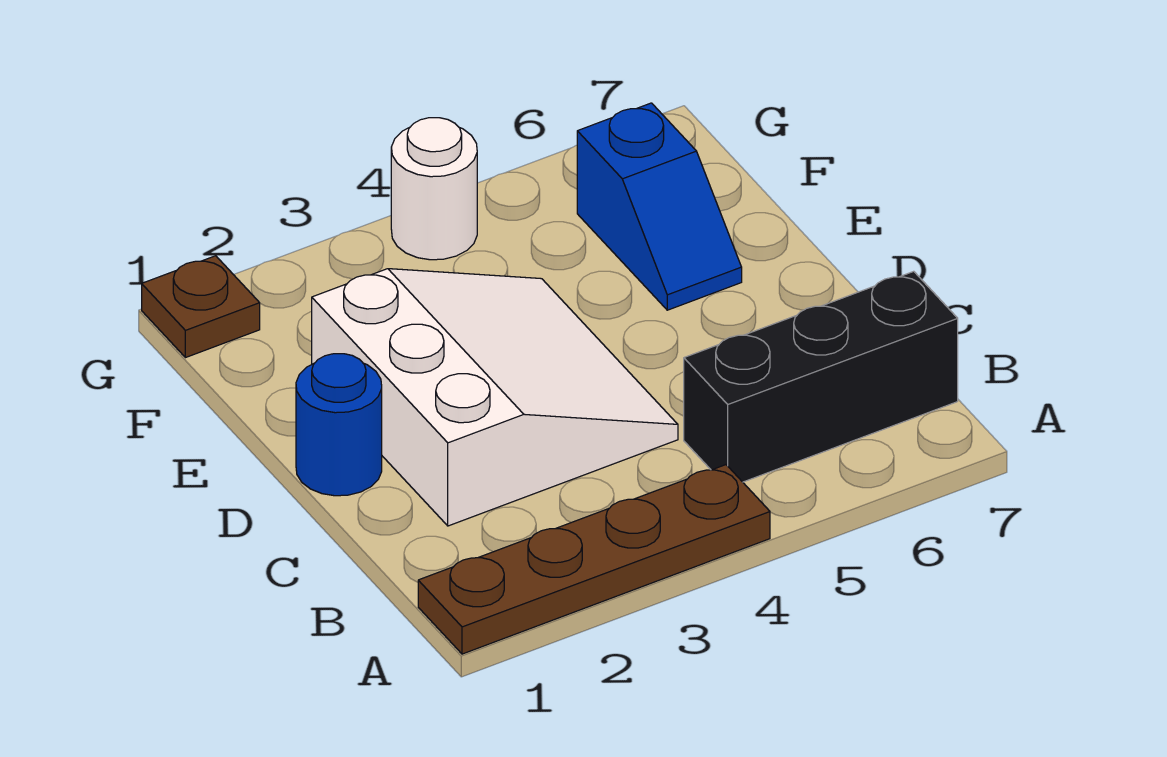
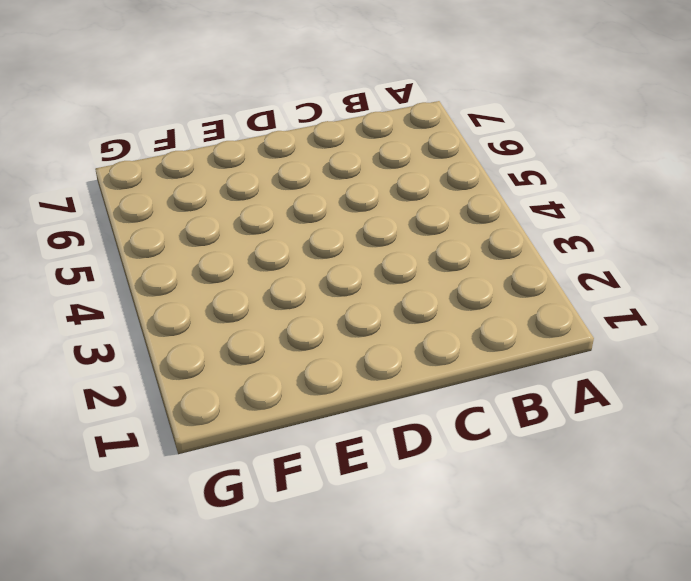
none -> brown plate A1:A4 level 1
none -> black brick B5:B7 level 1

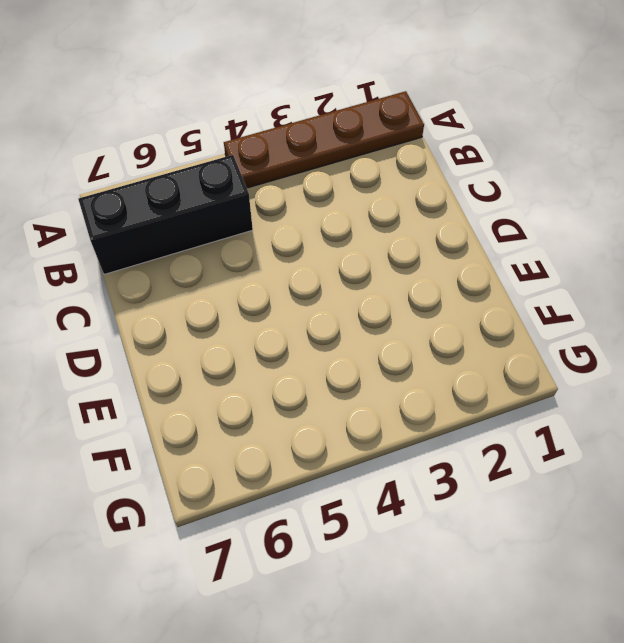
none -> white slope C2:E4 level 1 top 2
none -> blue round brick D1 level 1

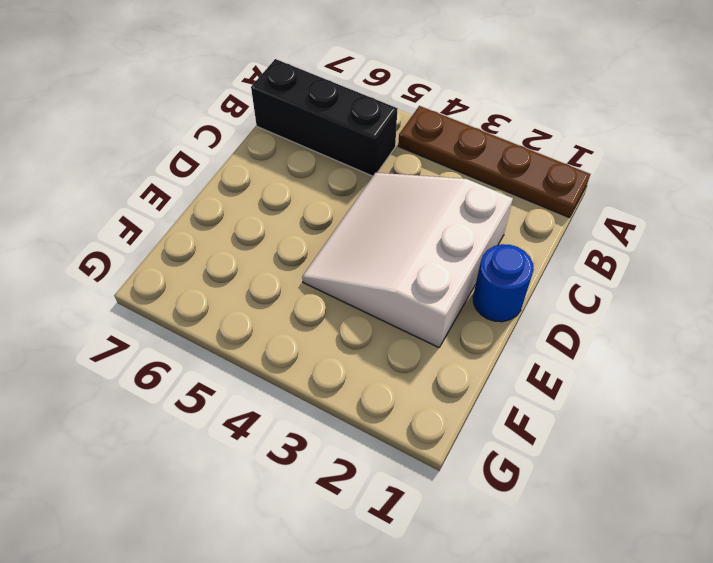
none -> blue slope E6:F6 level 1 top F
none -> brown plate G1 level 1

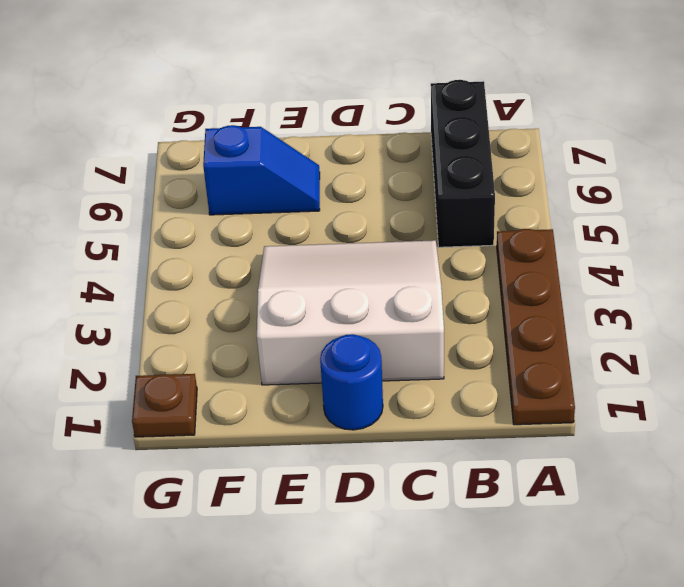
none -> white round brick G4 level 1

